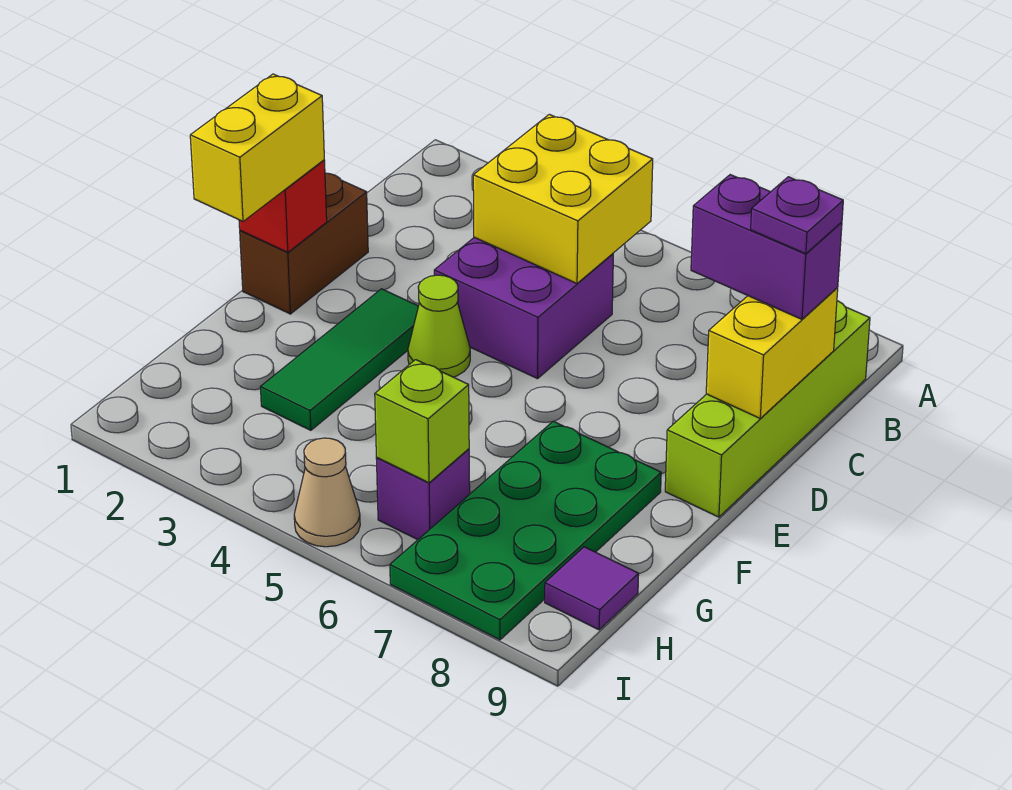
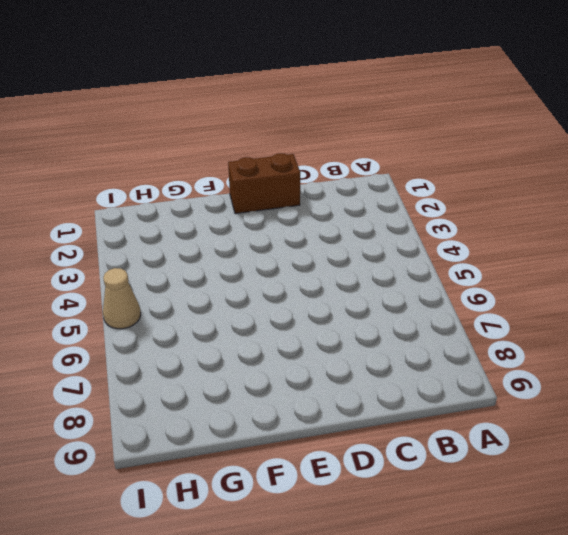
none -> lime brick B9:E9 level 1
none -> purple brick C4:D5 level 1
none -> green tile E3:G3 level 1

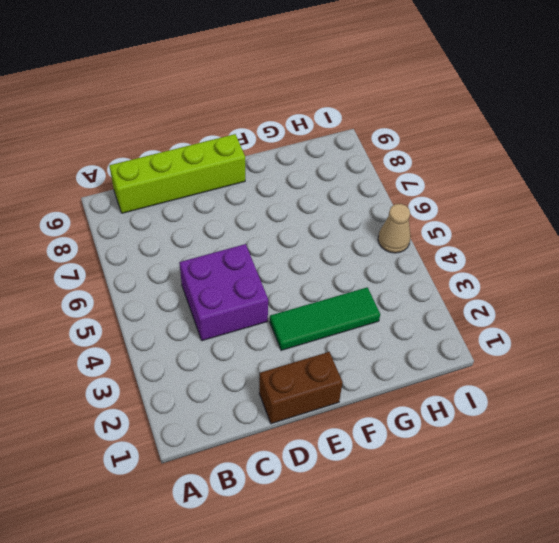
none -> lime cone E4 level 1
none -> green plate F7:I8 level 1
none -> purple brick H6 level 1

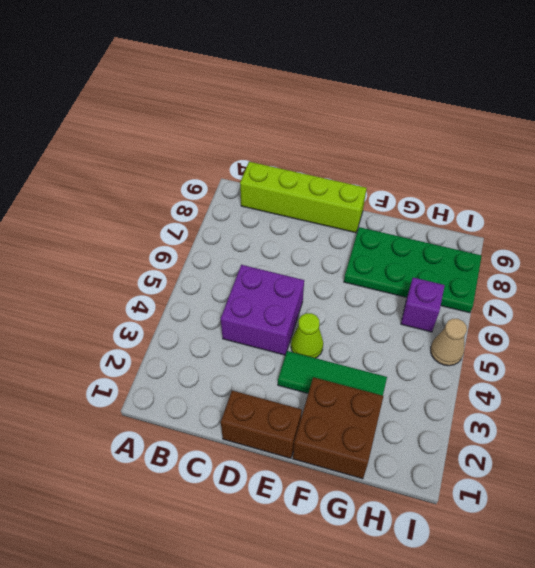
brown brick F1:G2 level 1 -> none
none -> purple tile H9 level 1
none -> yellow brick B4:C5 level 2
none -> yellow brick C9:D9 level 2

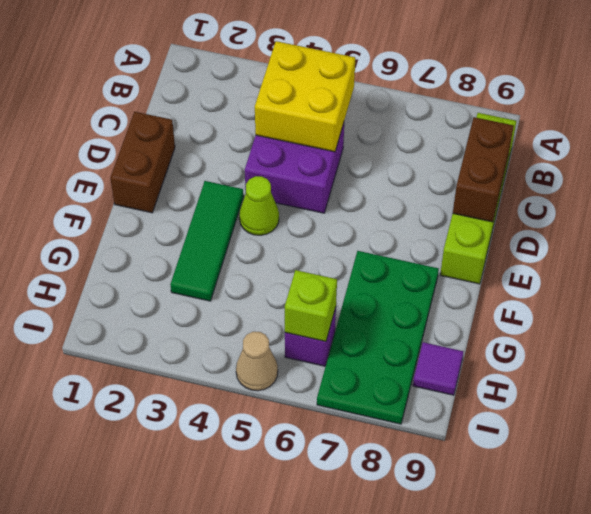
brown brick C9:D9 level 2 -> yellow brick C9:D9 level 2
none -> red brick E1 level 2
none -> purple brick C8:C9 level 3
none -> yellow brick E1:F1 level 3

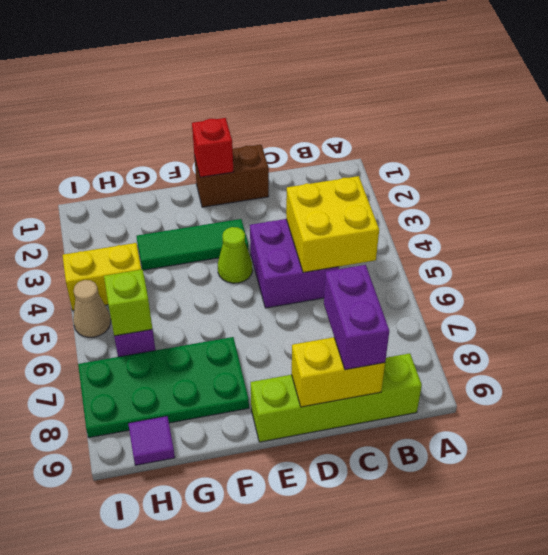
yellow brick H4:I4 level 1 -> yellow brick E1:F1 level 3
none -> purple plate C9 level 4

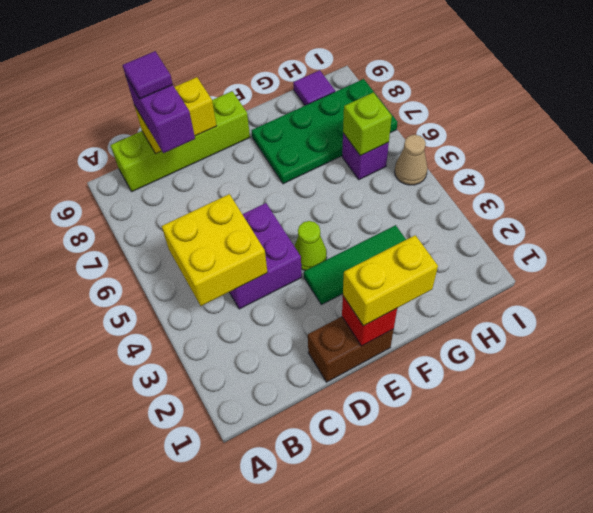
purple tile C9 level 4 -> purple plate C9 level 4

